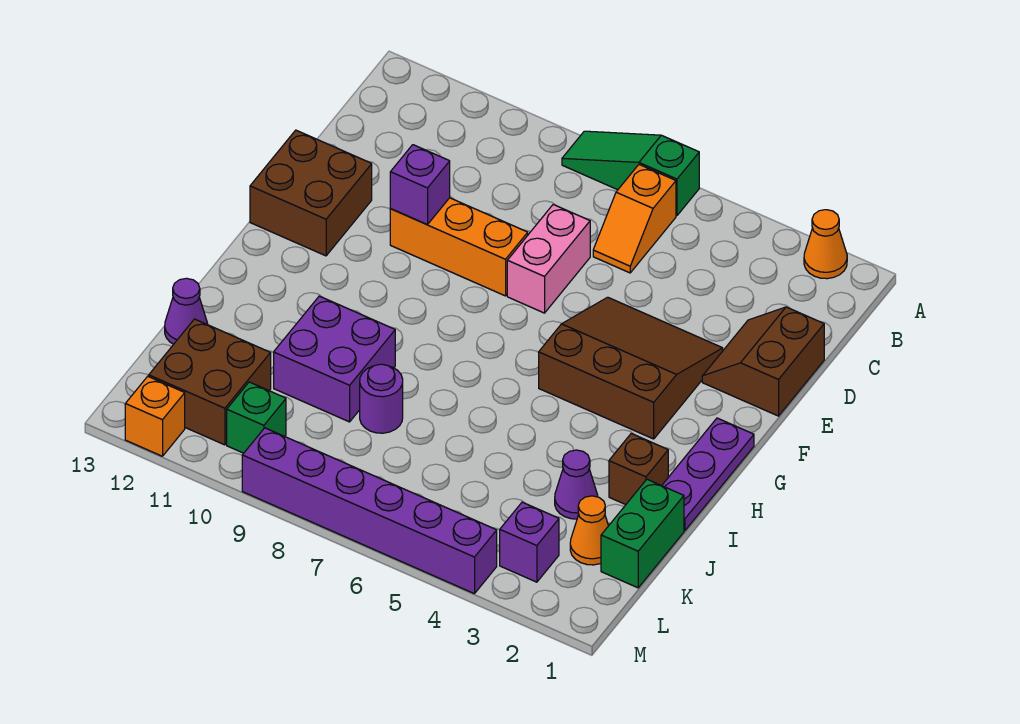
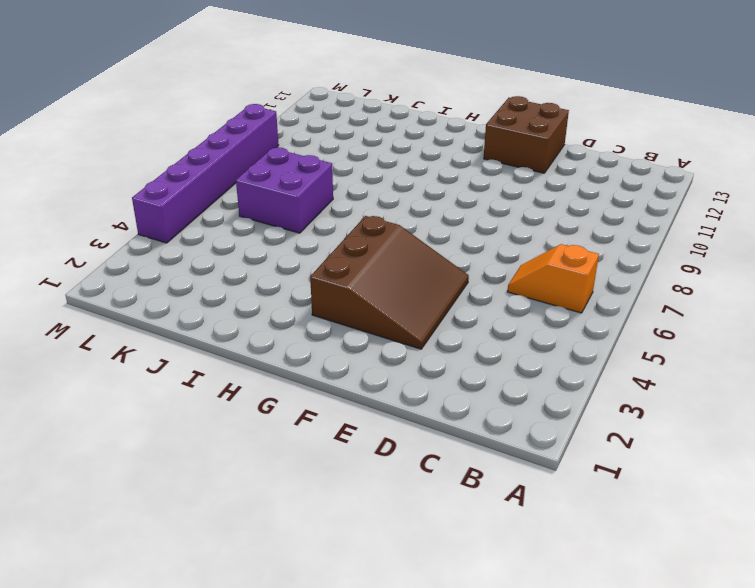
purple brick J6:K7 level 1 -> purple brick I9:J10 level 1
none -> orange cone A2 level 1
none -> green slope A6:A8 level 1 top 6
none -> brown slope D1:E2 level 1 top 1

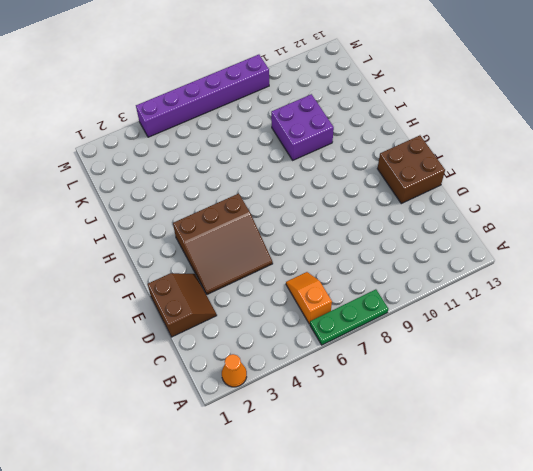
green plate A6:A8 level 1 -> green slope A6:A8 level 1 top 6
none -> pink brick D7:E7 level 1
none -> orange brick E8:E10 level 1
none -> purple plate G1:I1 level 1

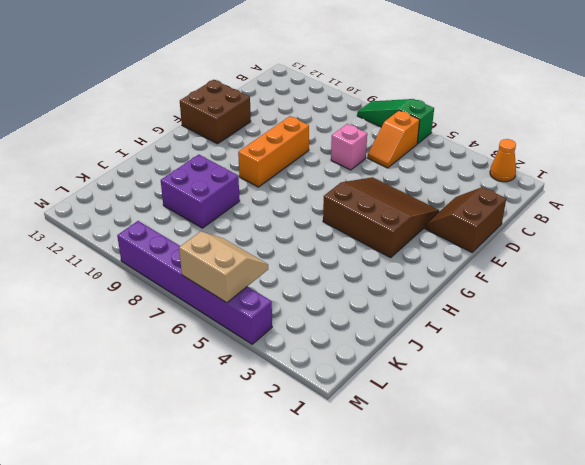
pink brick D7 level 1 -> pink brick D7:E7 level 1
orange brick E9:G9 level 1 -> orange brick E8:E10 level 1
tan slope L5:M6 level 2 top M -> none
none -> purple plate G1:I1 level 1
none -> brown brick I2 level 1
none -> green brick J1:K1 level 1

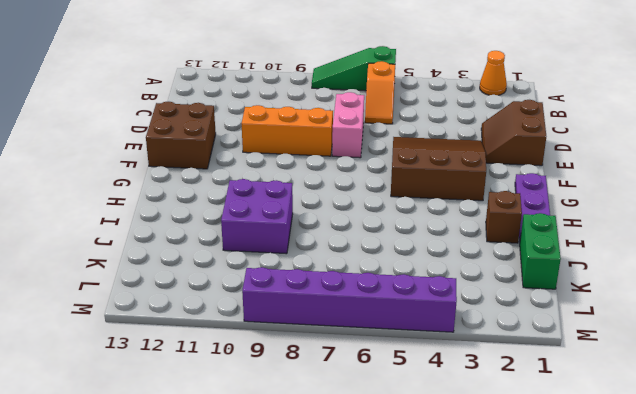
none -> purple cone J3 level 1
none -> purple round brick J8 level 1
none -> purple cone J13 level 1

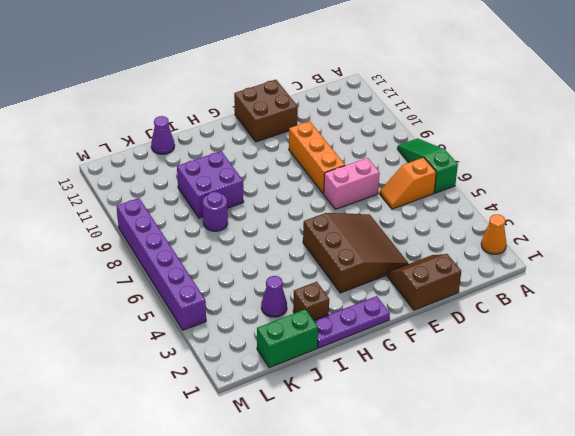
none -> orange cone K2 level 1
none -> brown brick K11:L12 level 1
none -> purple brick L3 level 1

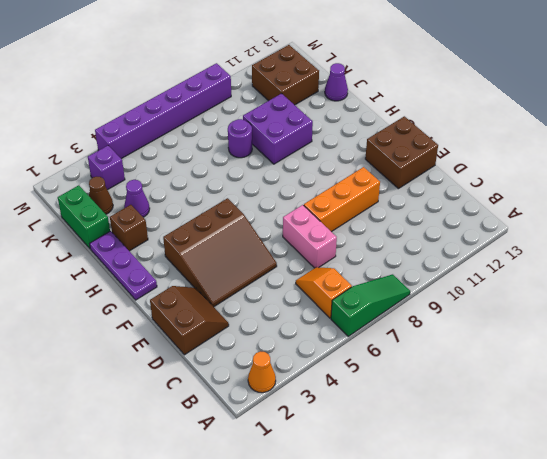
brown cone K2 level 1 -> orange cone K2 level 1
none -> green brick L10 level 1
none -> orange brick M12 level 1
none -> purple brick E10 level 2

